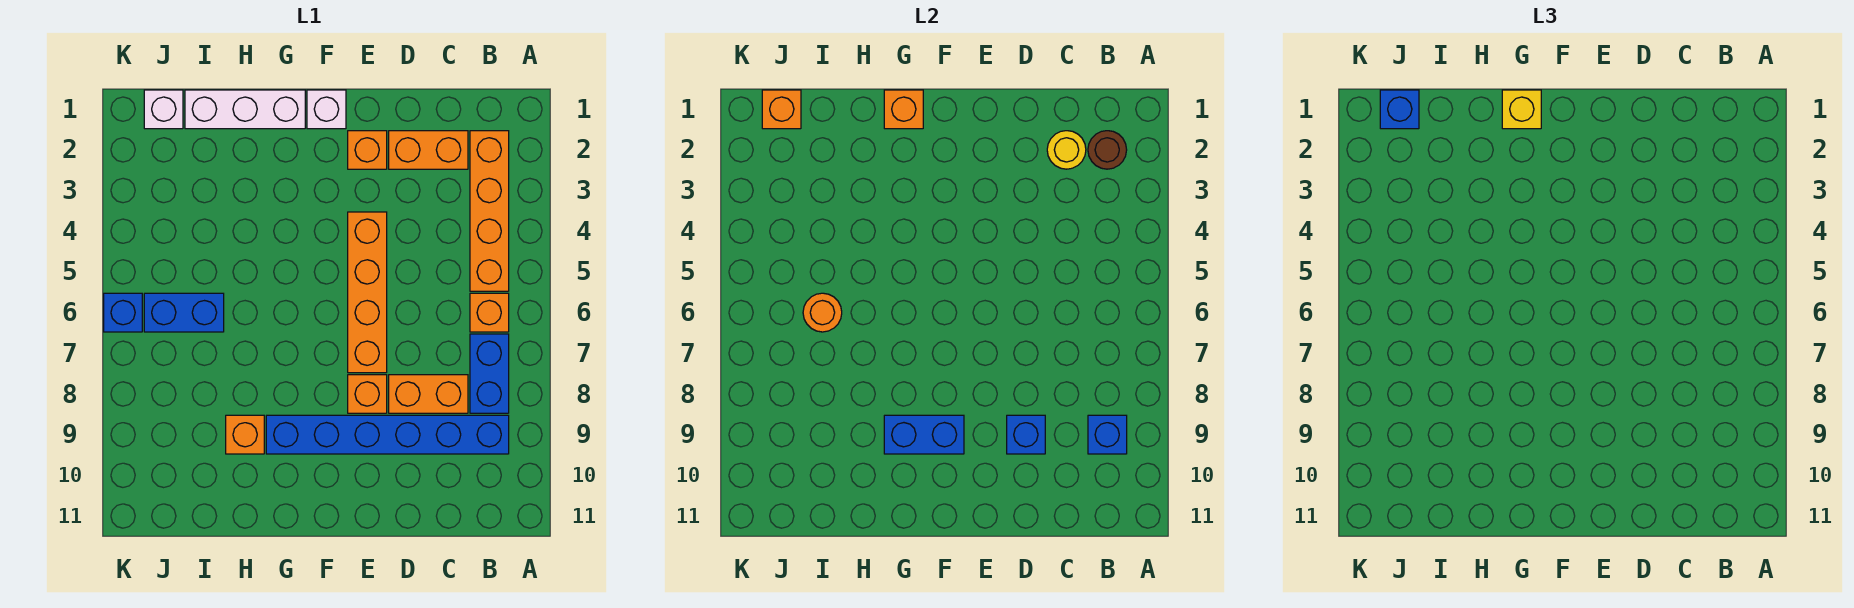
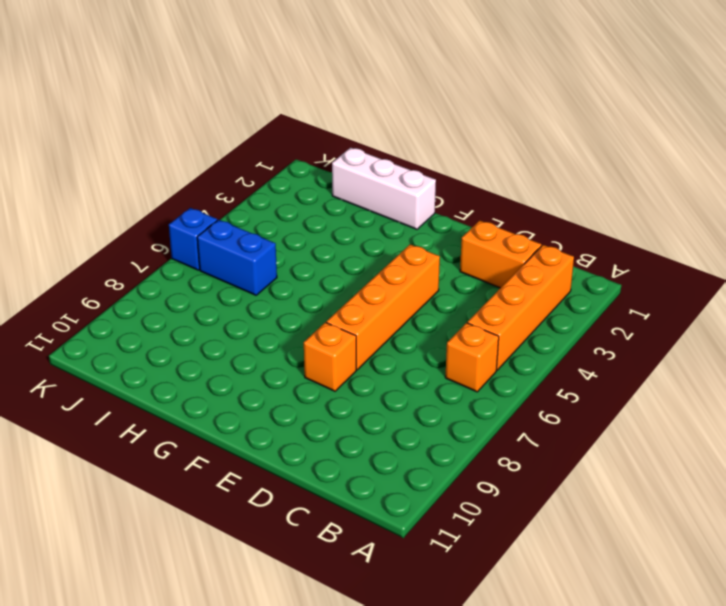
none -> blue brick B7:B8 level 1
none -> blue brick B9:G9 level 1
none -> orange brick C8:D8 level 1

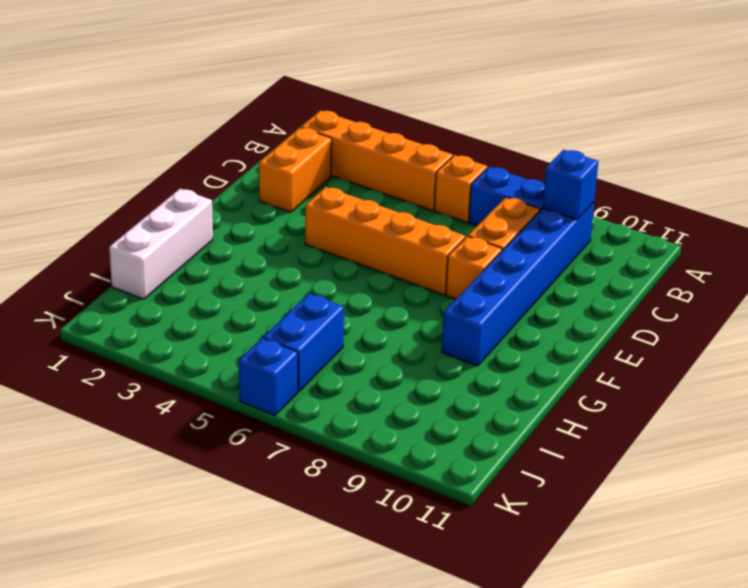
none -> orange brick E2 level 1
none -> white brick F1 level 1
none -> orange brick H9 level 1

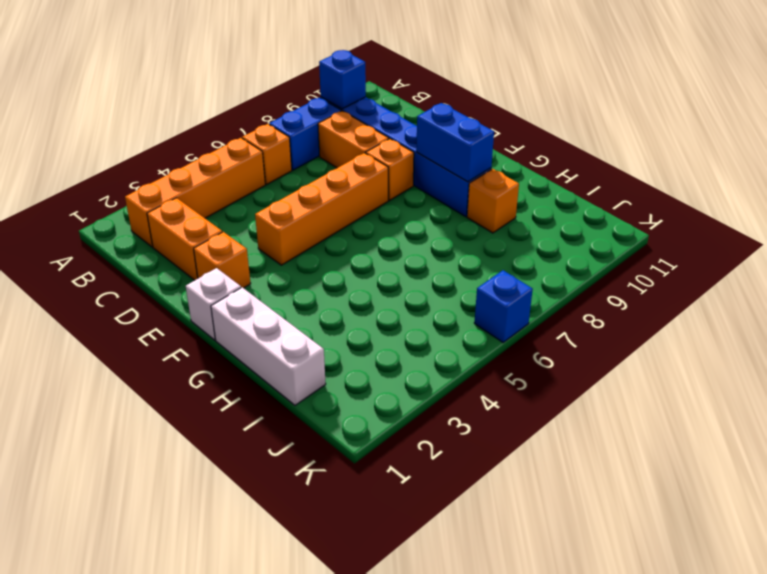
none -> blue brick I6:J6 level 1
none -> white brick J1 level 1
none -> brown round brick B2 level 2

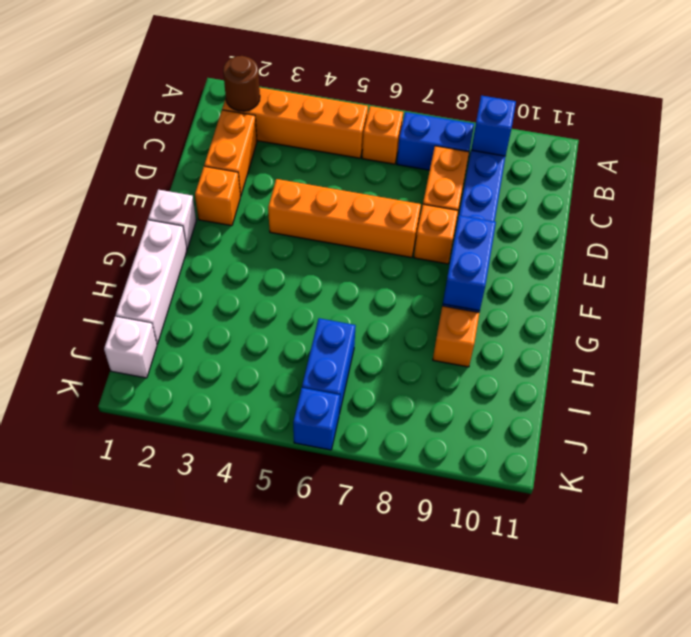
none -> yellow round brick C2 level 2
none -> blue brick D9 level 2
none -> orange brick G1 level 2

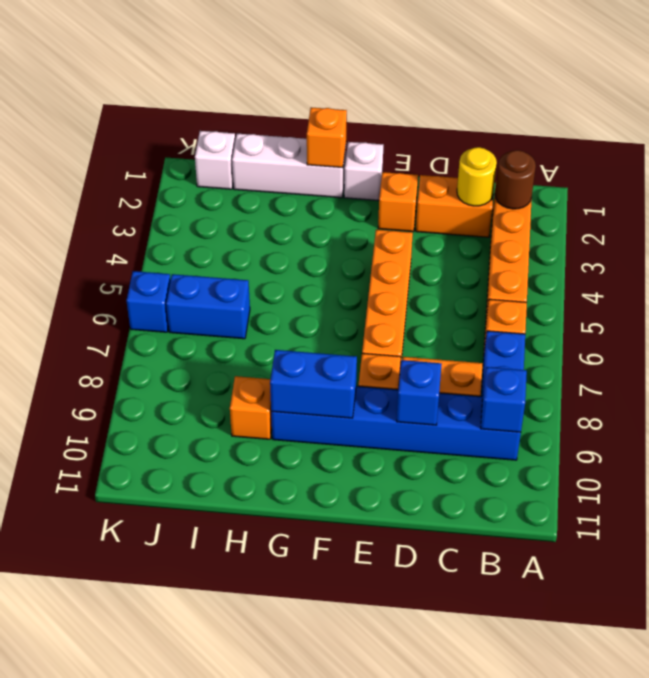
none -> orange round brick I6 level 2
none -> orange brick J1 level 2
none -> yellow brick G1 level 3

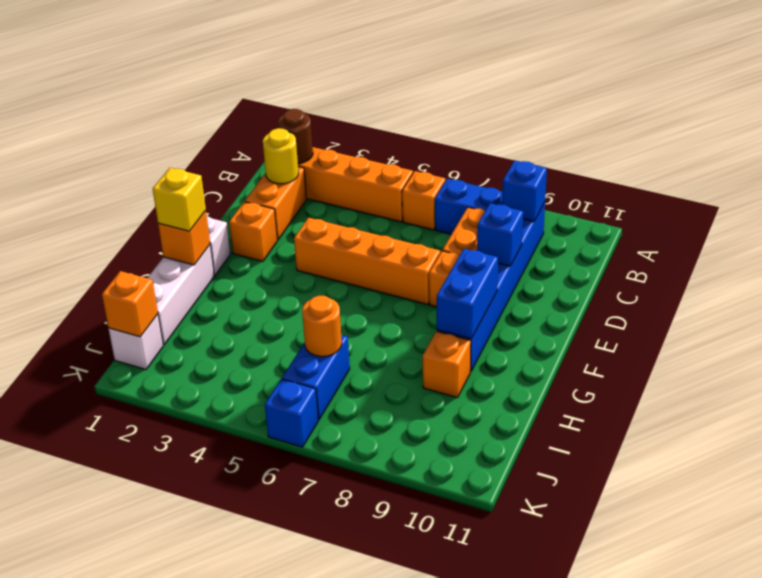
none -> blue brick J1 level 3

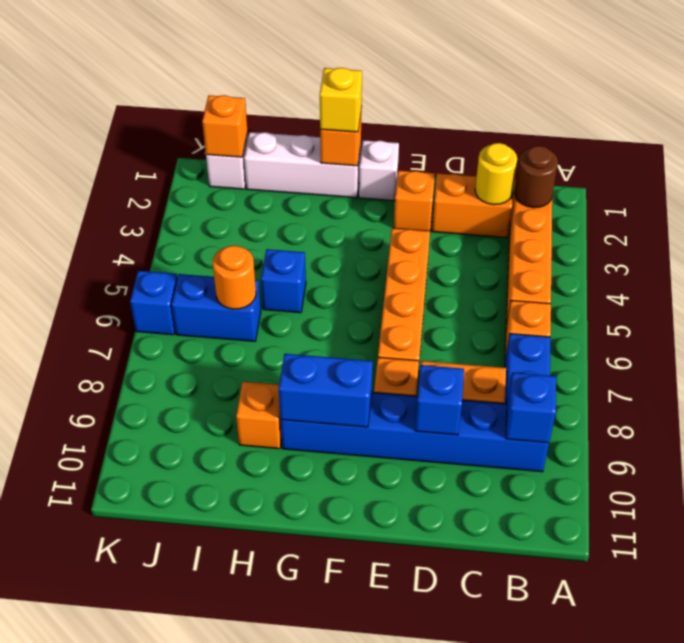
blue brick H5 level 1 -> blue brick J1 level 3

